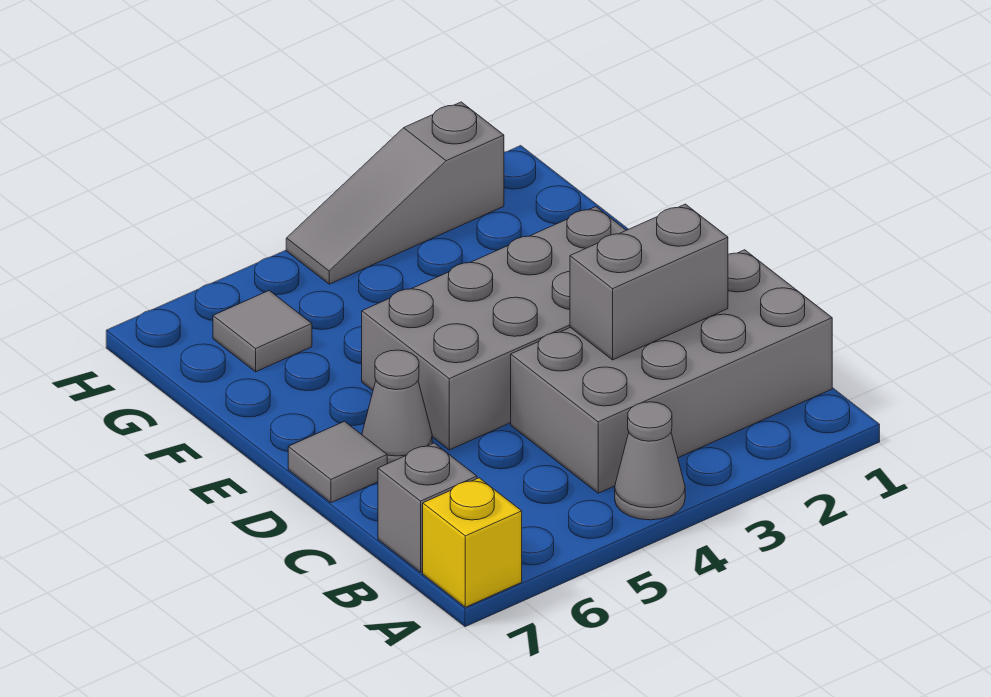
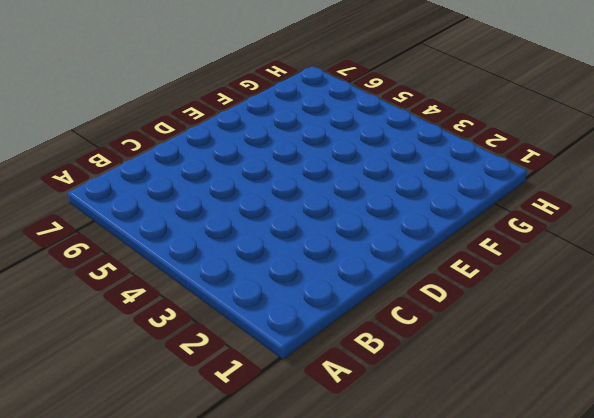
none -> grey cone A4 level 1
none -> yellow brick A7 level 1

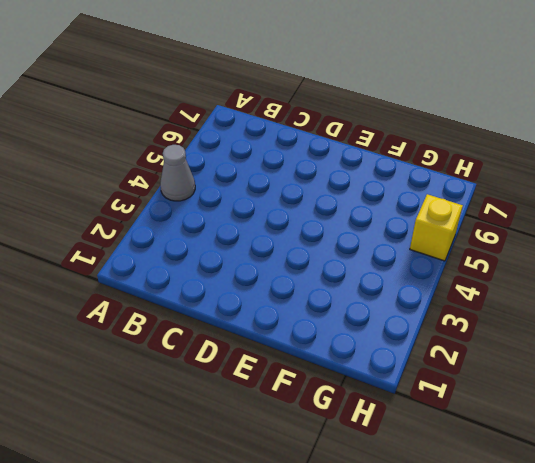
yellow brick H5 level 1 -> yellow brick A7 level 1
none -> grey brick B1:C4 level 1
none -> grey brick B7 level 1

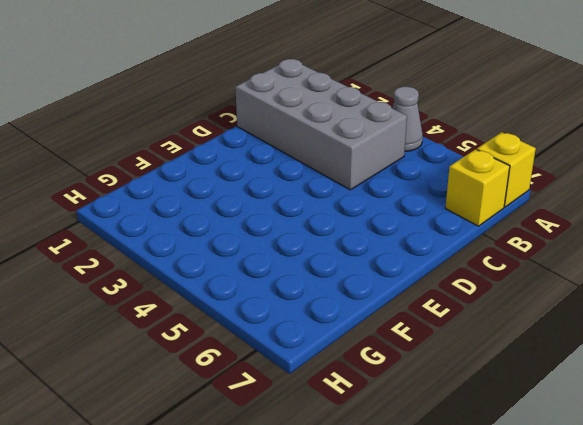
yellow brick B7 level 1 -> grey brick B7 level 1
none -> grey brick D2:E5 level 1
none -> grey cone D6 level 1

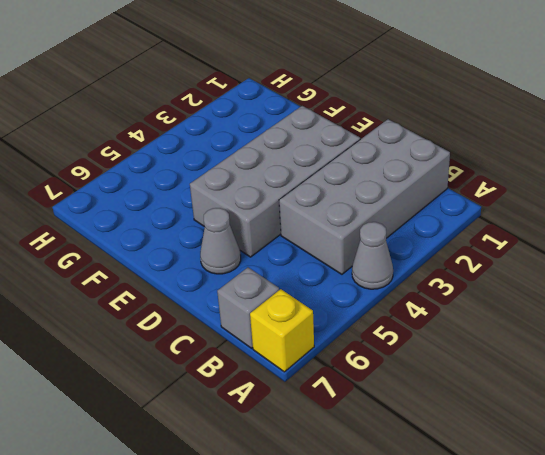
none -> grey tile D7 level 1
none -> grey tile G6 level 1

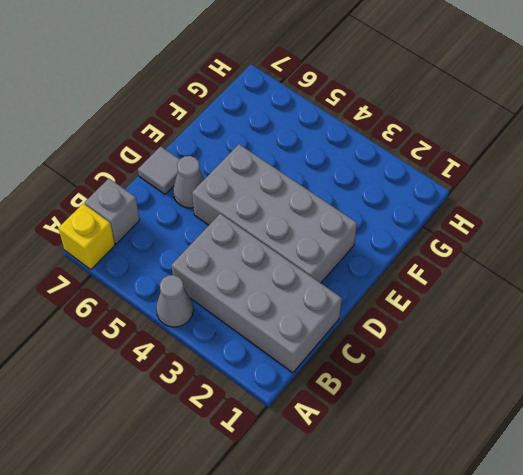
none -> grey tile G6 level 1
none -> grey slope H2:H4 level 1 top 2

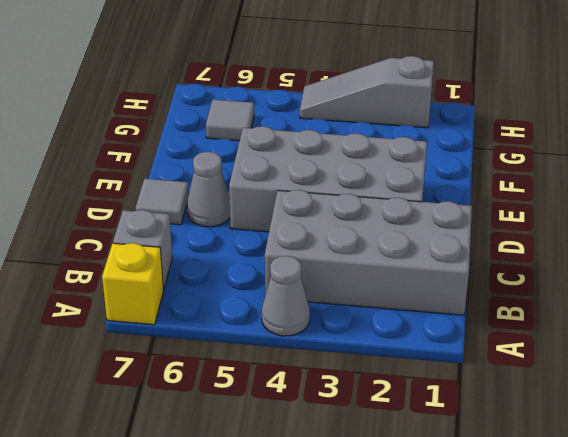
none -> grey brick C2:C3 level 2

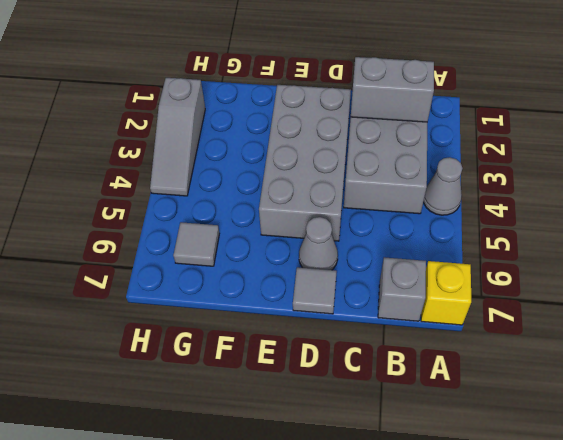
grey brick B2:C2 level 2 -> grey brick C2:C3 level 2

